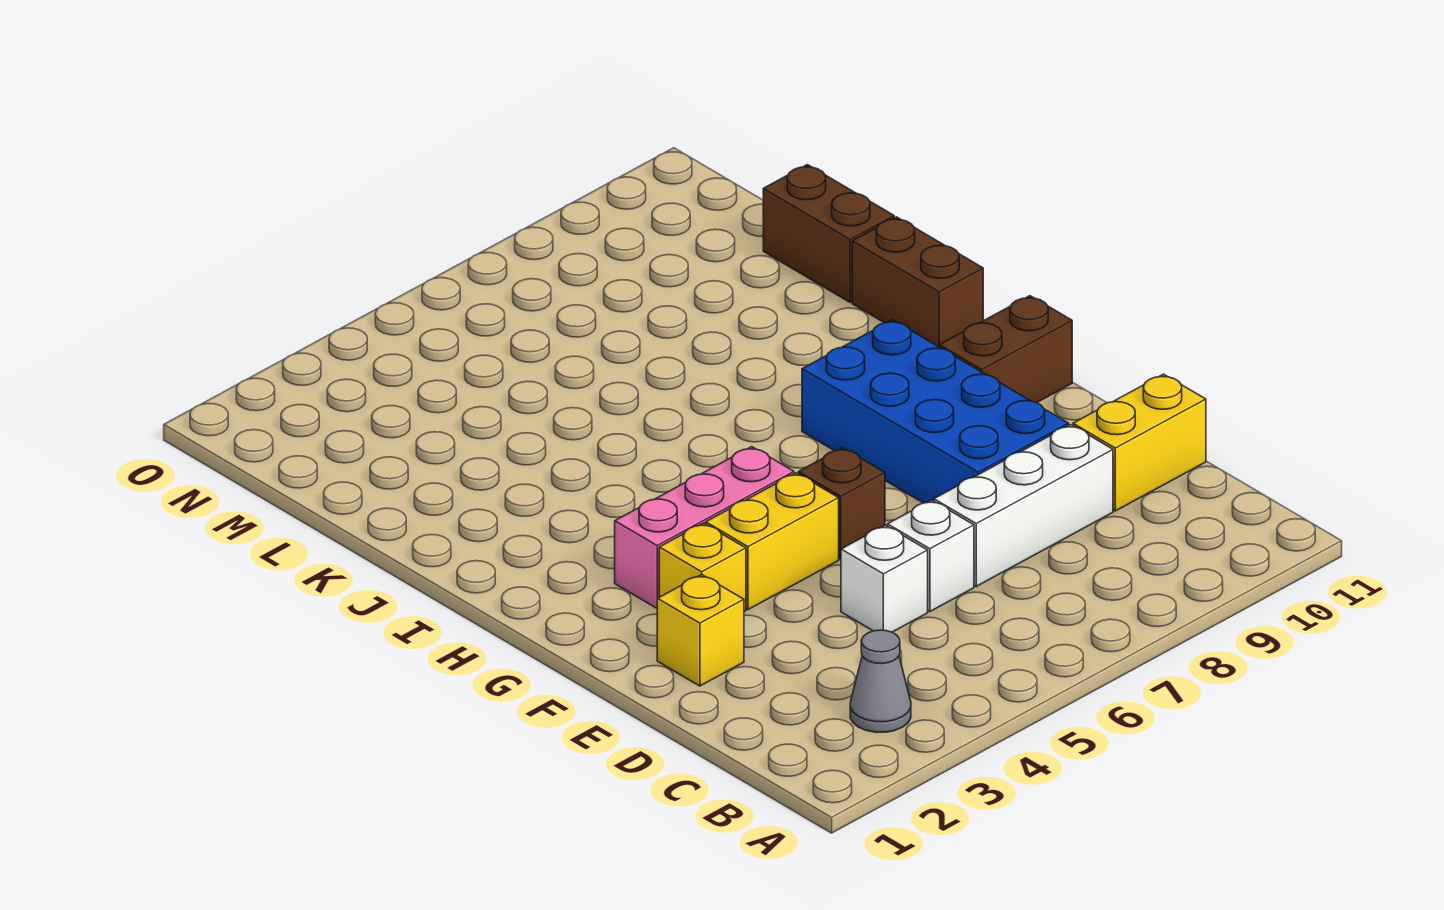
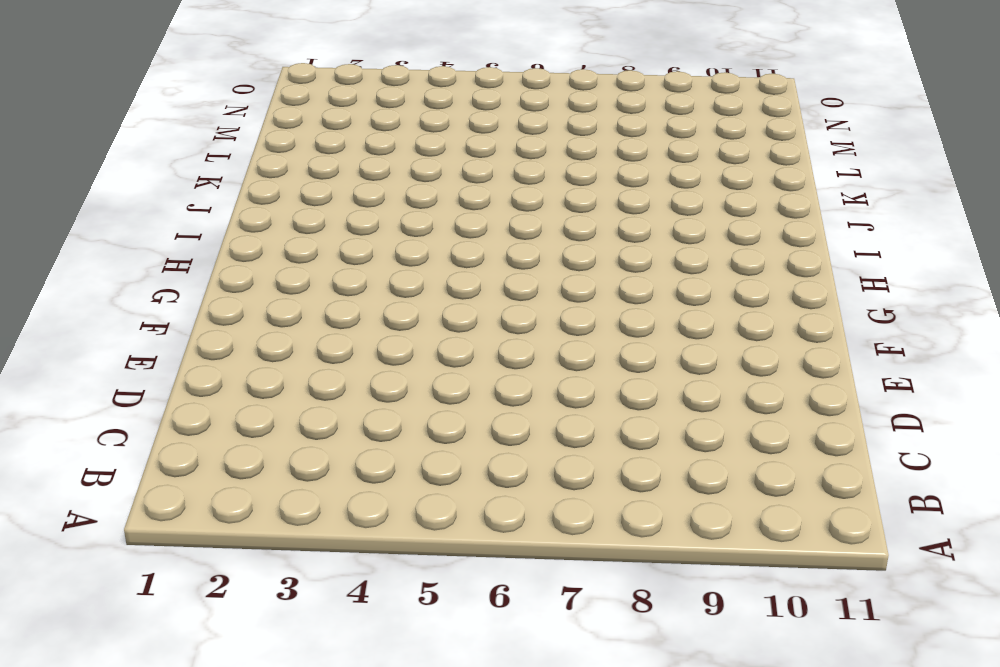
none -> grey cone B3 level 1
none -> white brick D5 level 1
none -> white brick D6 level 1

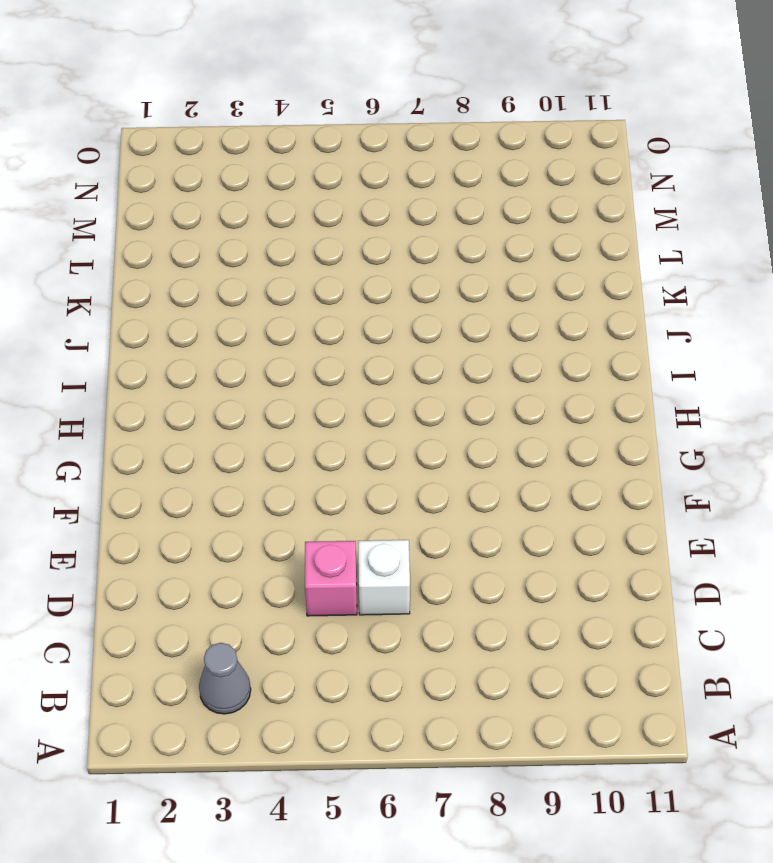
pink brick D5 level 1 -> white brick D5 level 1
none -> white brick D7:D9 level 1
none -> yellow brick D10:D11 level 1
none -> yellow brick E2 level 1

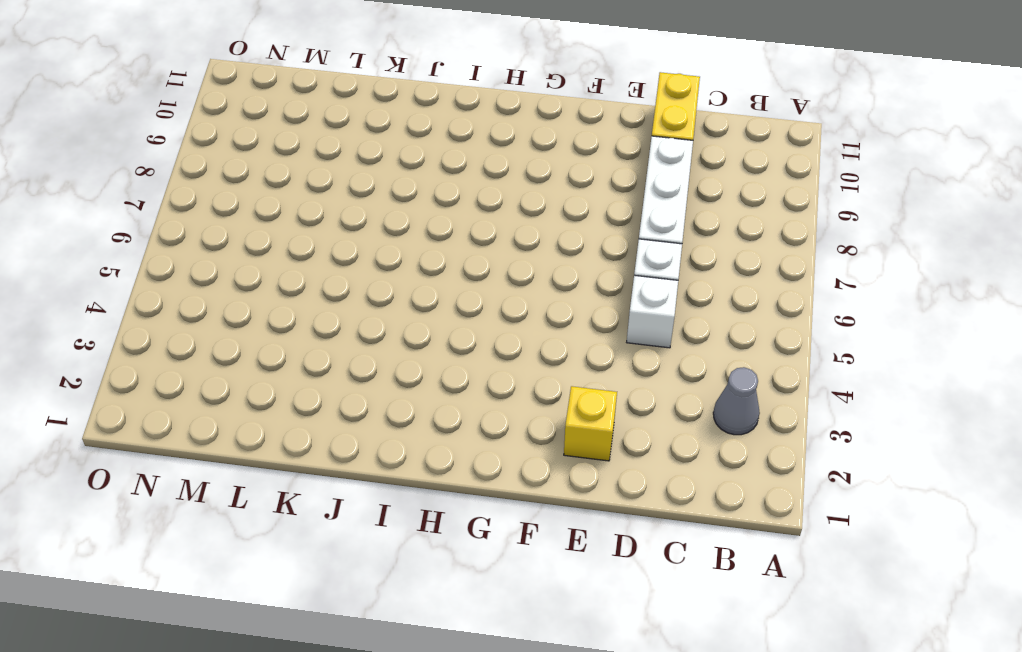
none -> blue brick E8:H9 level 1
none -> yellow brick F3 level 1
none -> yellow brick F4:F5 level 1

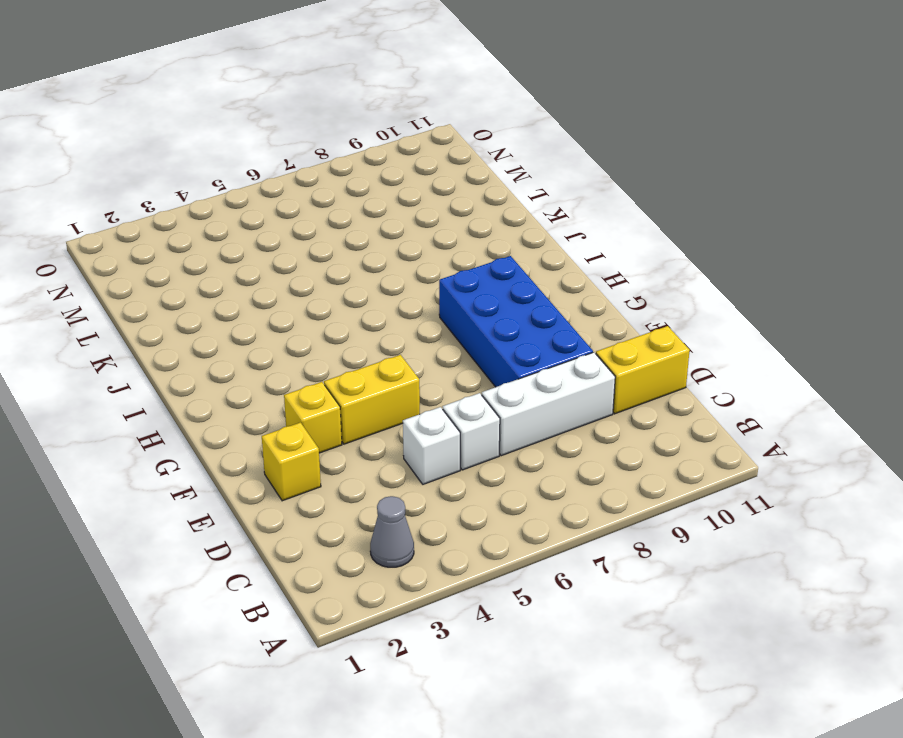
none -> brown brick F6 level 1
none -> pink brick G3:G5 level 1
none -> brown brick G10:G11 level 1

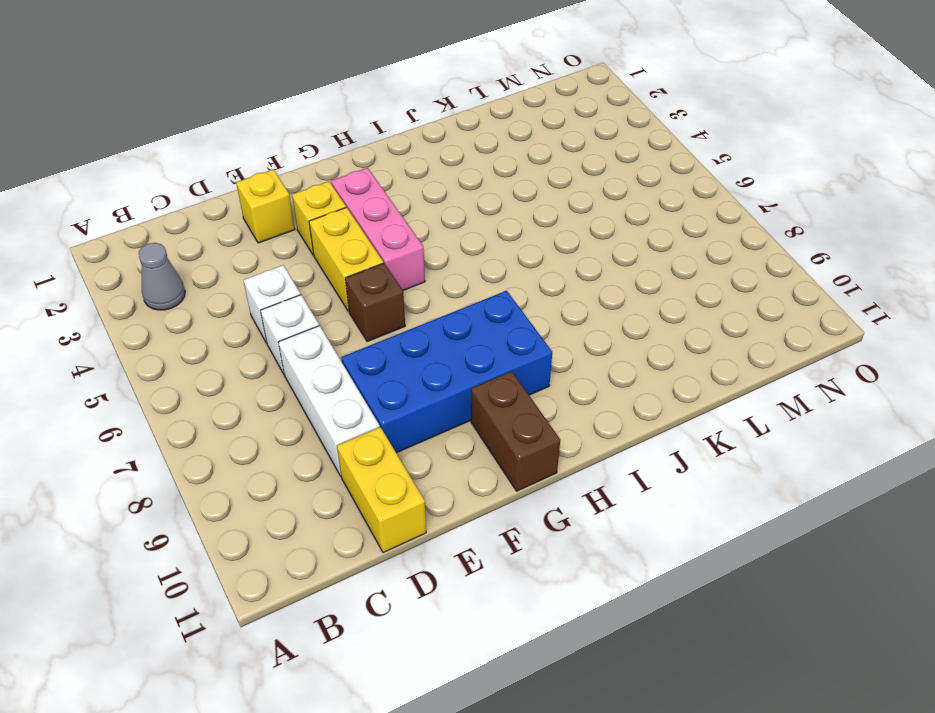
none -> brown brick I11:J11 level 1
none -> brown brick K11:L11 level 1

